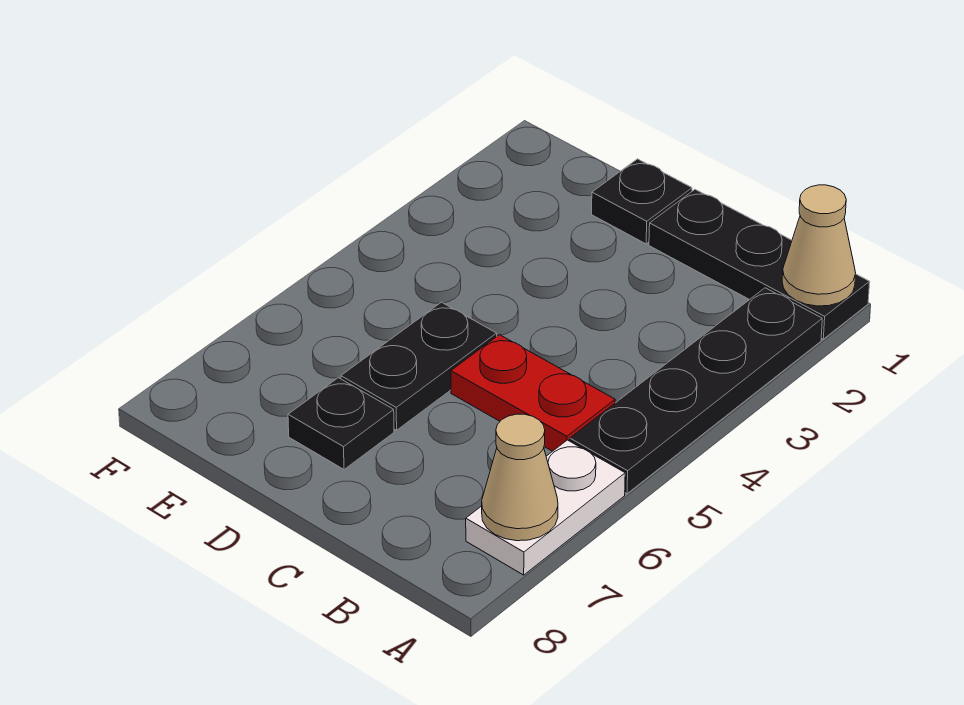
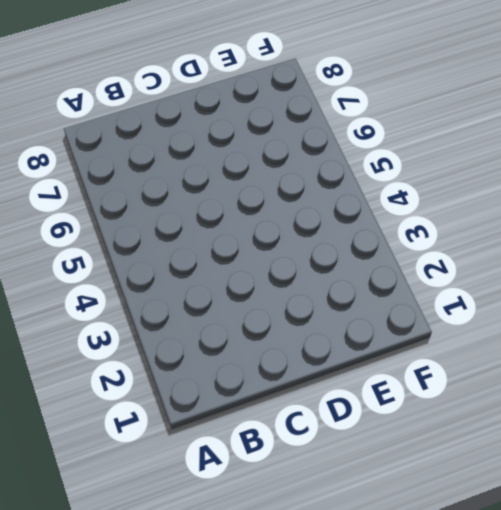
none -> black plate A1:C1 level 1
none -> black plate A2:A5 level 1

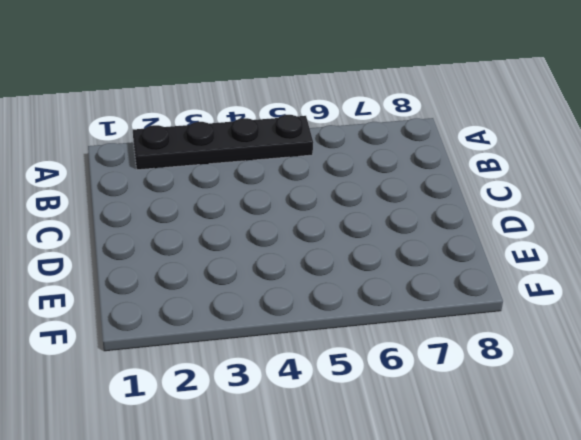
none -> black plate A1:C1 level 1
none -> white plate A6:A7 level 1

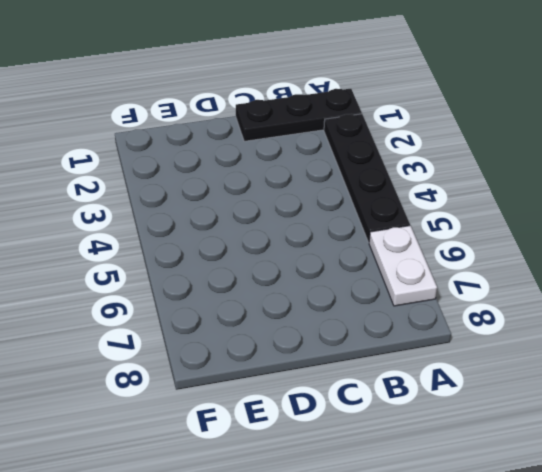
none -> red plate B5:C5 level 1
none -> black plate D1 level 1

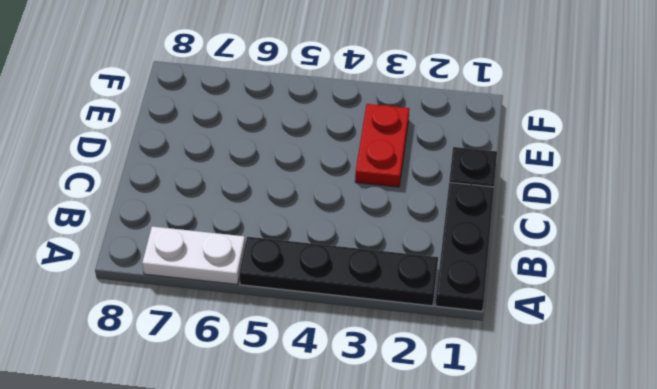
red plate D3:E3 level 1 -> red plate B5:C5 level 1
none -> black plate D5:D6 level 1
none -> black plate D7 level 1

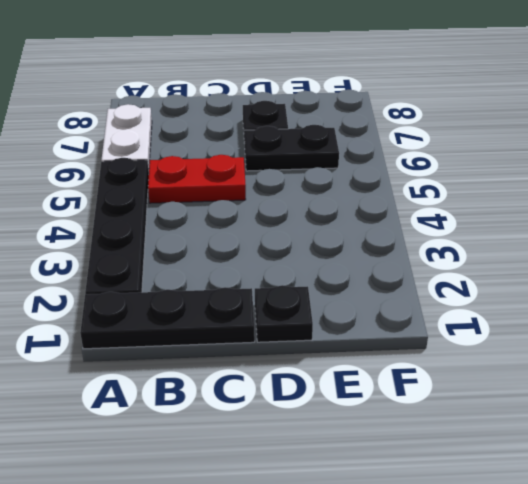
black plate D6:E6 level 1 -> black plate D5:D6 level 1
none -> tan cone A1 level 2
none -> tan cone A7 level 2

